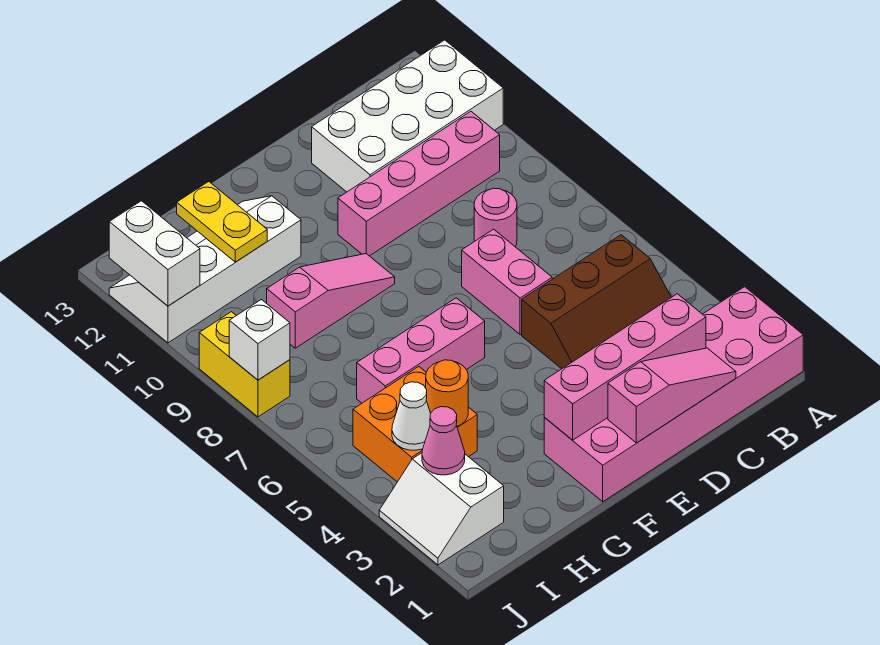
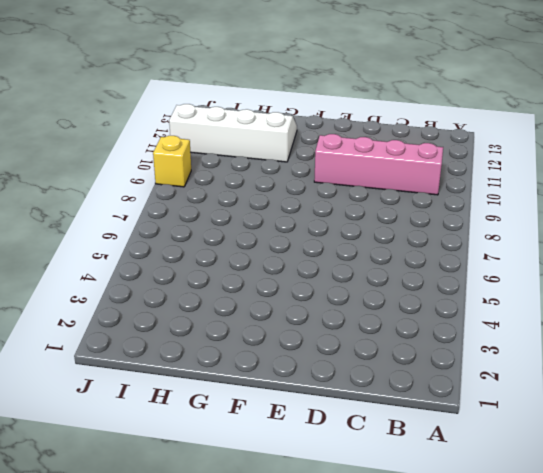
yellow brick J9 level 1 -> yellow brick J8:J9 level 1
none -> pink brick A1:F2 level 1
none -> white brick A11:D12 level 1
none -> brown slope B4:D5 level 1 top 5

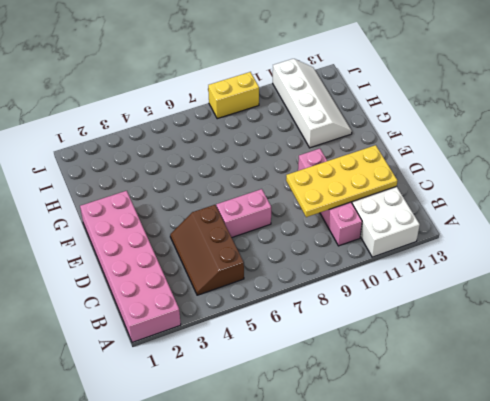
yellow plate C9:D12 level 2 -> none
none -> pink round brick C8 level 1
none -> pink brick F6:H6 level 1
none -> pink slope F9:H9 level 1 top H

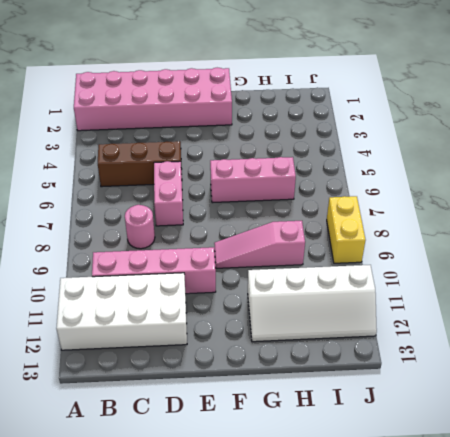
none -> orange brick H4:I5 level 1
none -> white slope I2:J3 level 1 top I
none -> pink slope C1:E1 level 2 top E

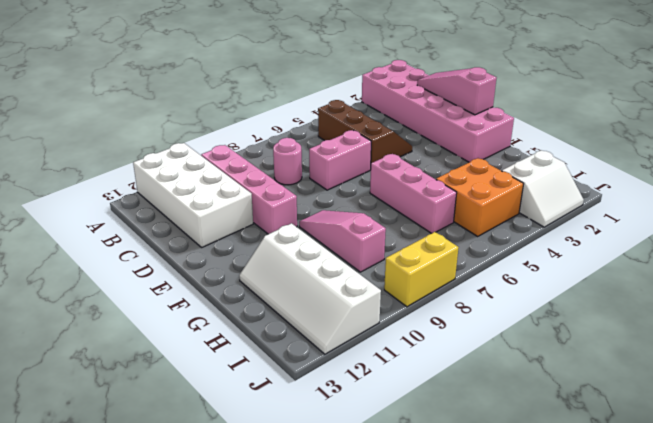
none -> pink brick C2:F2 level 2
none -> orange round brick H4 level 2
none -> yellow plate H11:H12 level 2

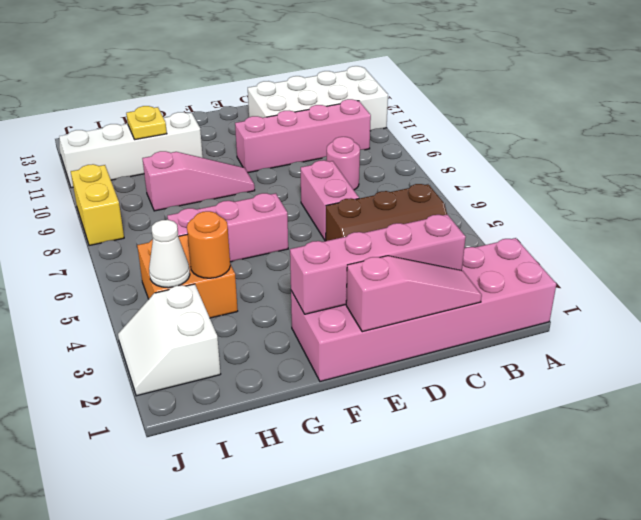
yellow plate H11 level 2 -> yellow plate H11:H12 level 2
none -> pink cone I3 level 2
none -> white brick J8 level 2
none -> white brick J11:J12 level 2

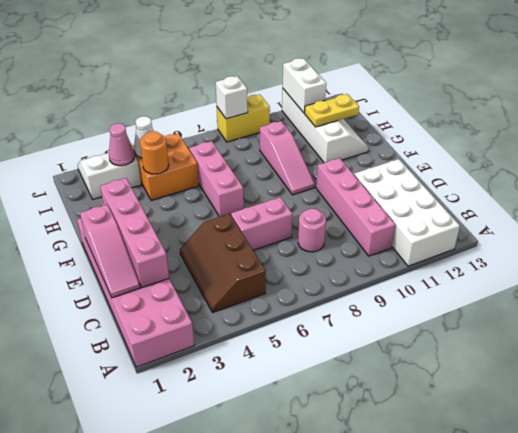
white brick I11:J11 level 2 -> white brick J11:J12 level 2

